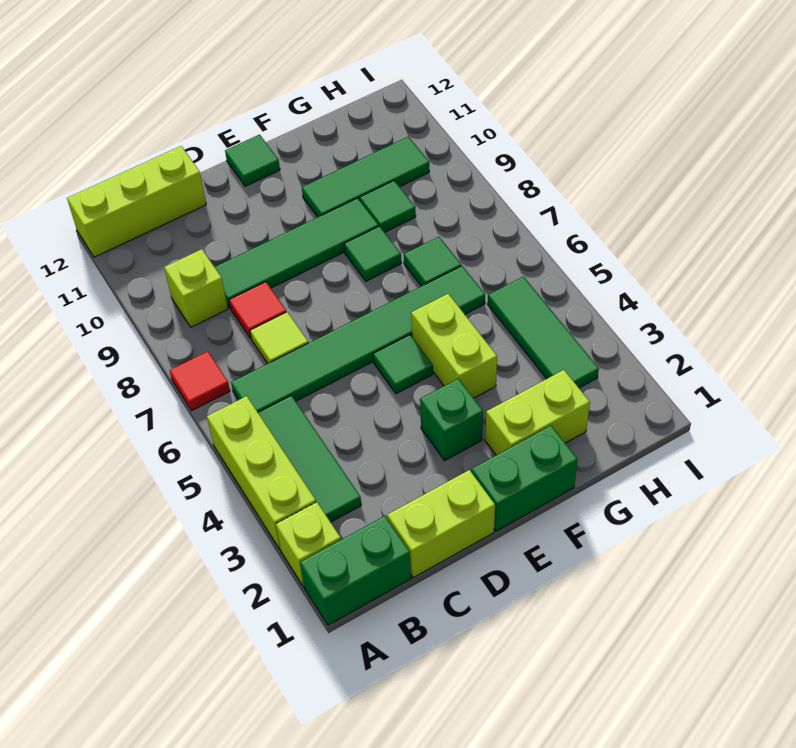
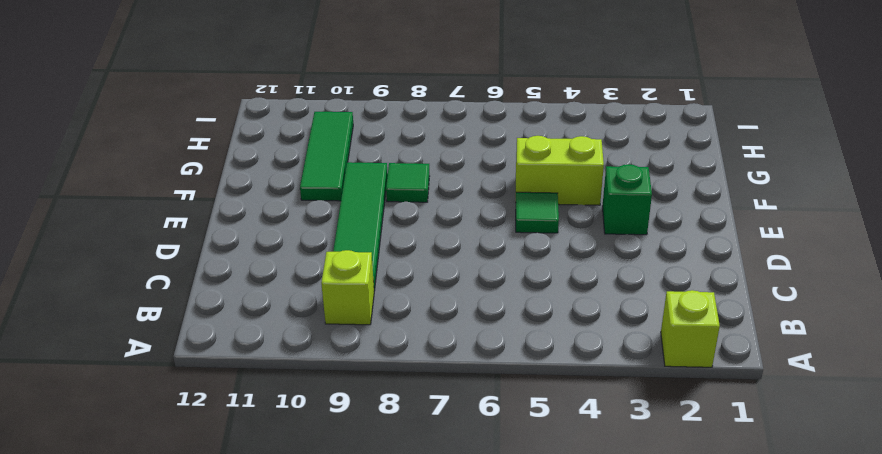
none -> green brick A1:B1 level 1
none -> lime brick A3:A5 level 1
none -> red tile A7 level 1

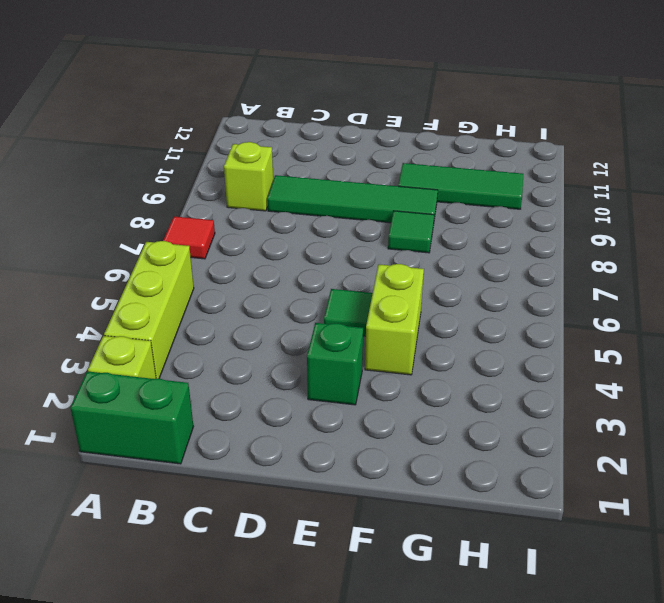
none -> lime brick A12:C12 level 1
none -> green tile B3:B5 level 1
none -> green tile B6:G6 level 1

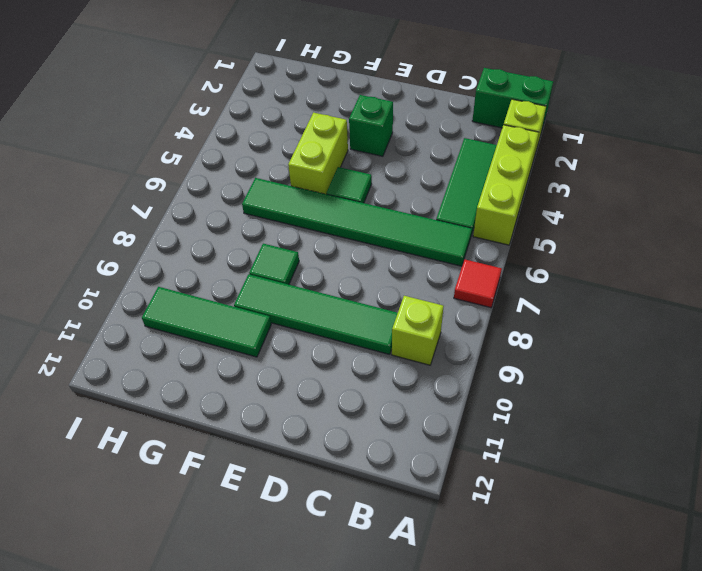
none -> lime brick A12:C12 level 1
none -> lime brick C1:D1 level 1
none -> lime tile C7 level 1

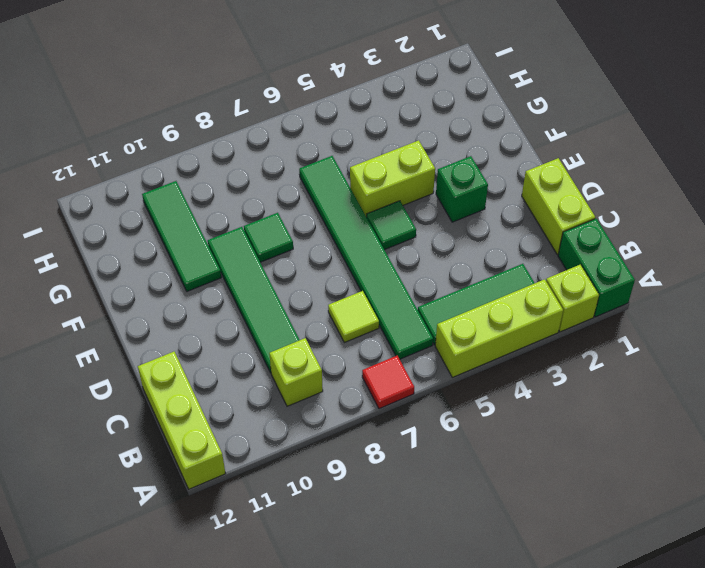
none -> red tile C8 level 1
none -> green brick E1:F1 level 1
none -> green tile E12 level 1

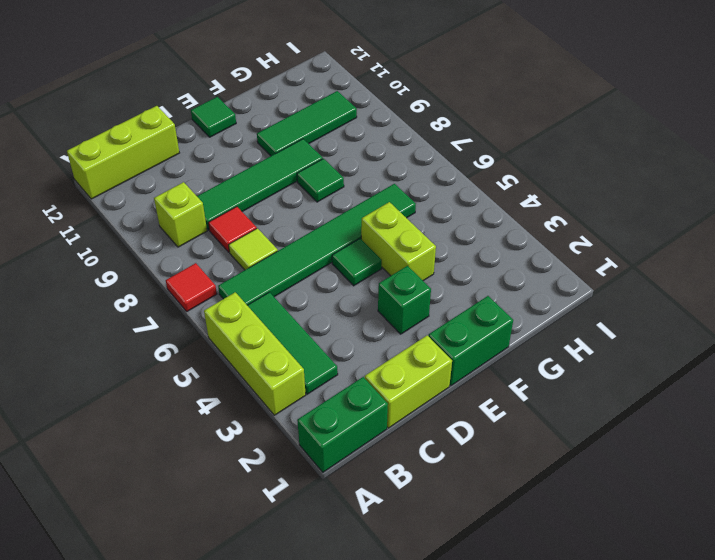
none -> lime brick A2 level 1
none -> lime brick F2:G2 level 1
none -> green tile G7 level 1

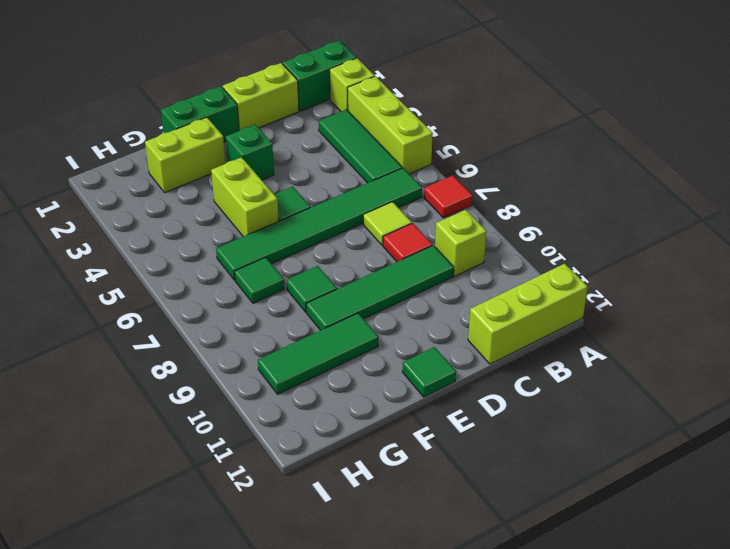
none -> green tile G9 level 1
none -> green tile H3:H5 level 1

